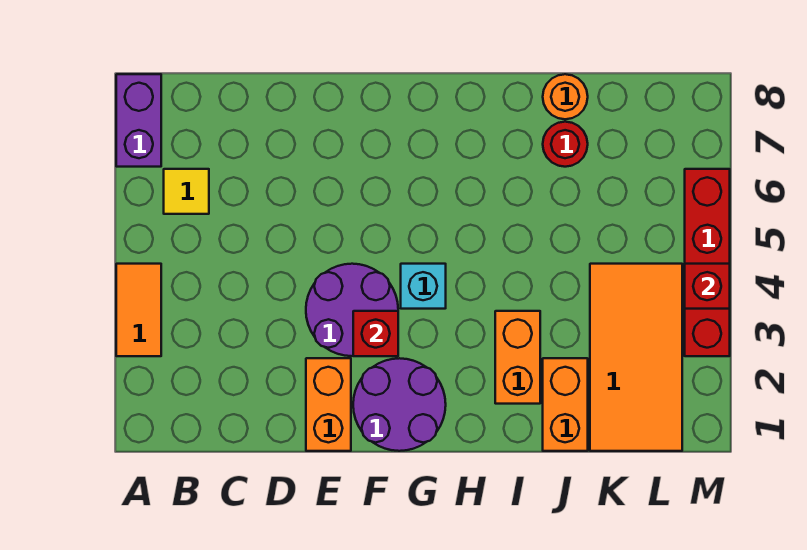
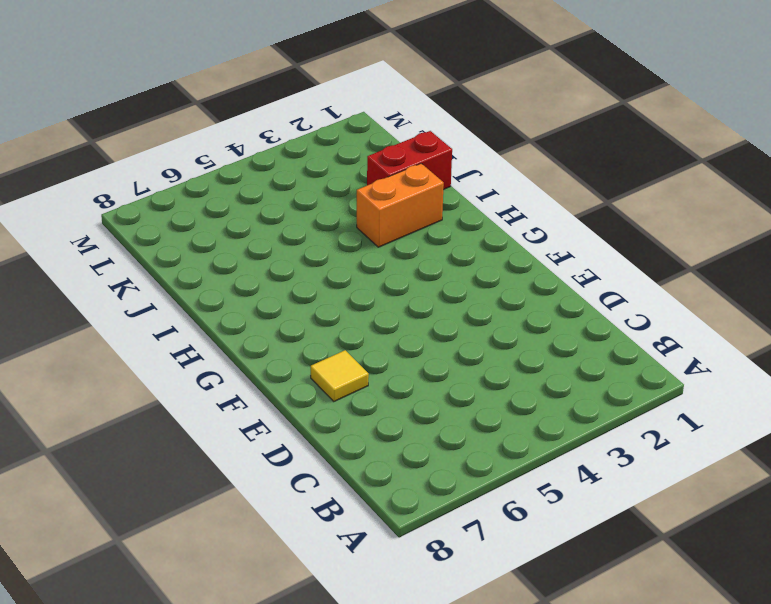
yellow tile E7 level 1 -> yellow tile B6 level 1
red brick J1:J2 level 1 -> orange brick J1:J2 level 1
none -> orange tile A3:A4 level 1
none -> purple brick A7:A8 level 1
none -> orange brick E1:E2 level 1

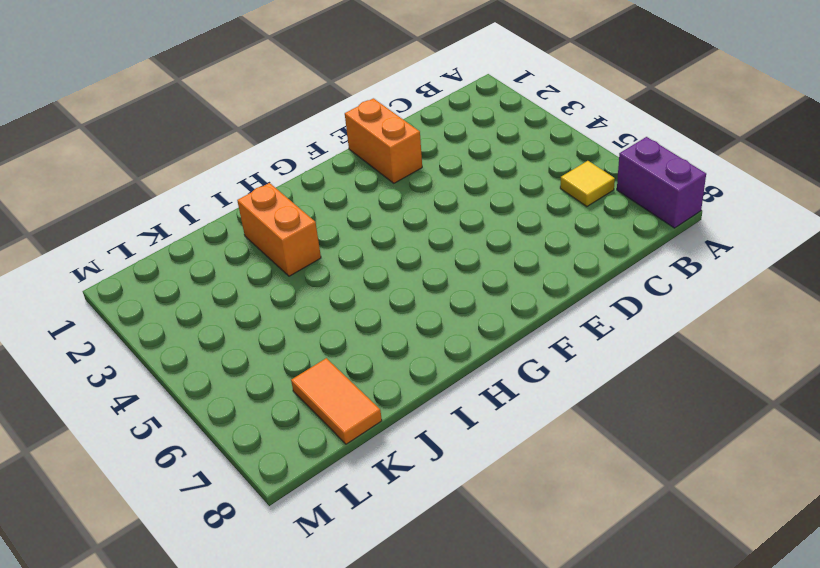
orange tile K7:K8 level 1 -> orange tile A3:A4 level 1
none -> purple round brick E3:F4 level 1
none -> purple round brick F1:G2 level 1
none -> cyan brick G4 level 1

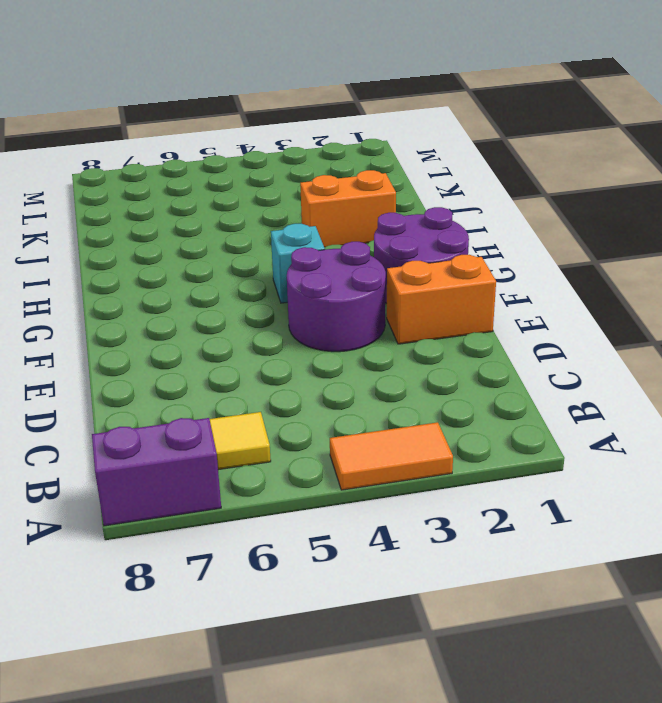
none -> orange brick J1:J2 level 1
none -> red round brick J7 level 1
none -> orange round brick J8 level 1

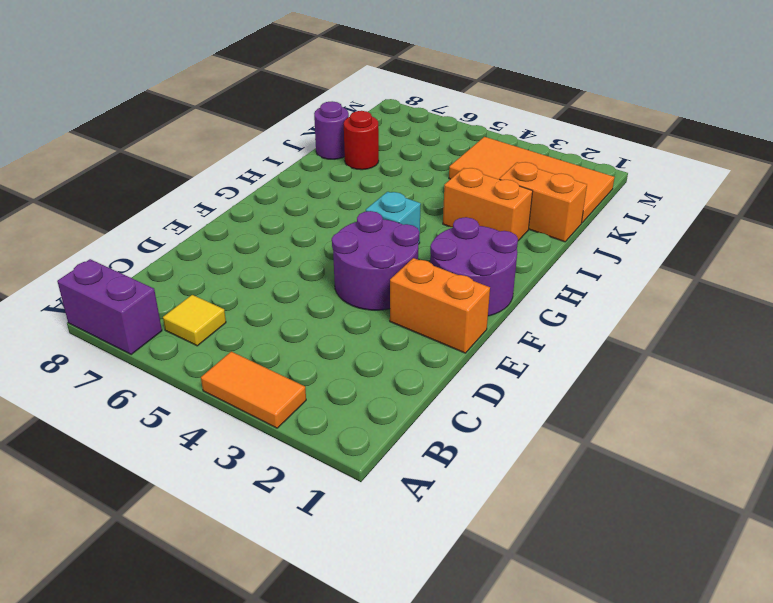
purple round brick J8 level 1 -> orange round brick J8 level 1
none -> red brick M3:M6 level 1
none -> red brick F3 level 2
none -> red brick M4 level 2

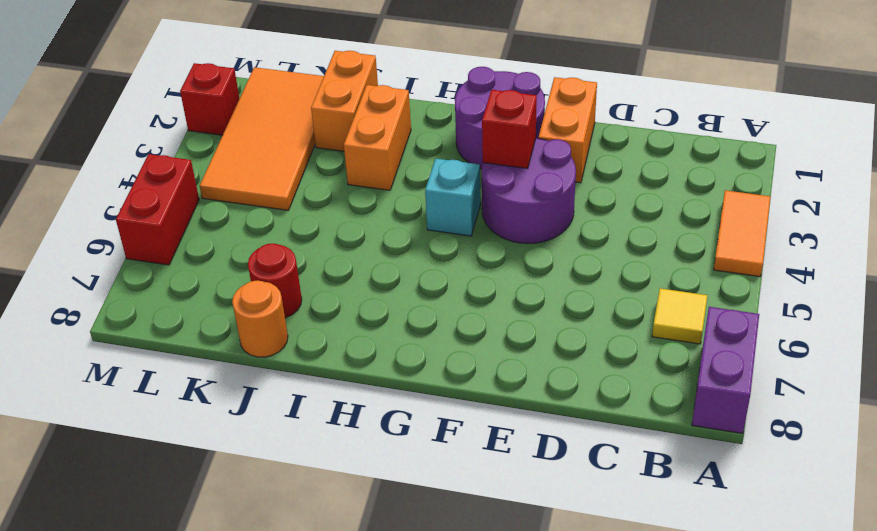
red brick M2 level 1 -> red brick M4 level 2
red brick M5:M6 level 1 -> red brick M3:M6 level 1

